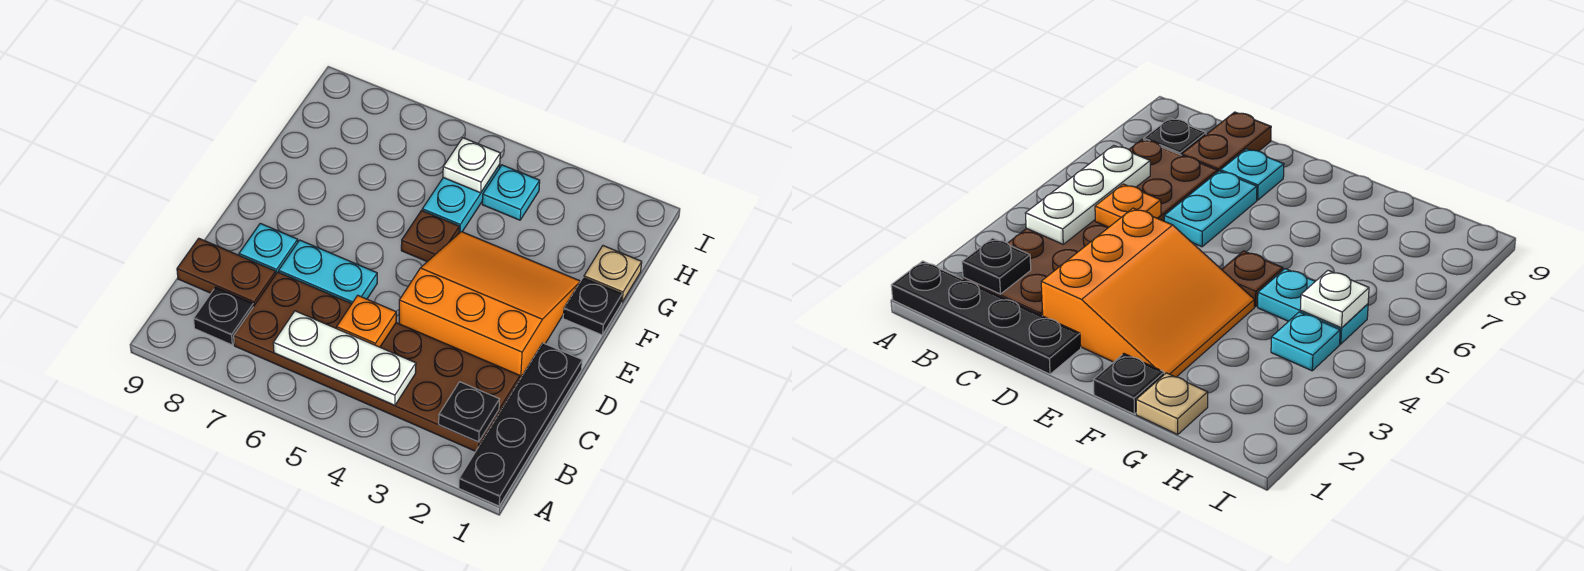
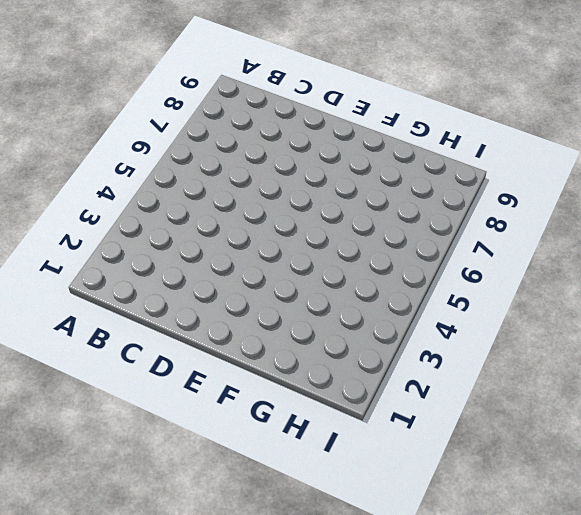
none -> black plate A1:D1 level 1
none -> brown plate B2:C7 level 1
none -> black plate B8 level 1

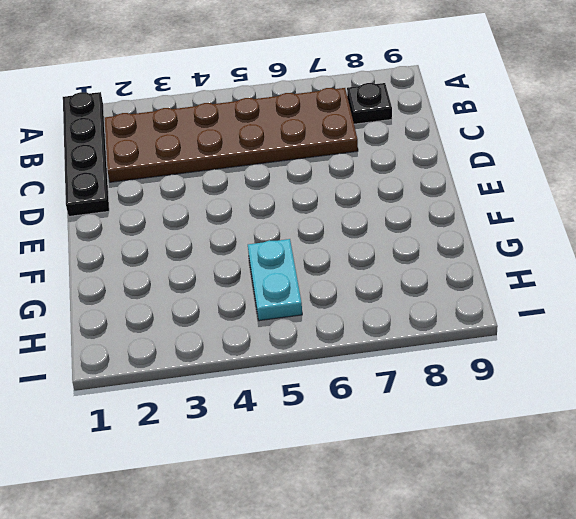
none -> brown plate C8:C9 level 1
none -> orange slope D2:F4 level 1 top D
none -> cyan plate D6:D7 level 1

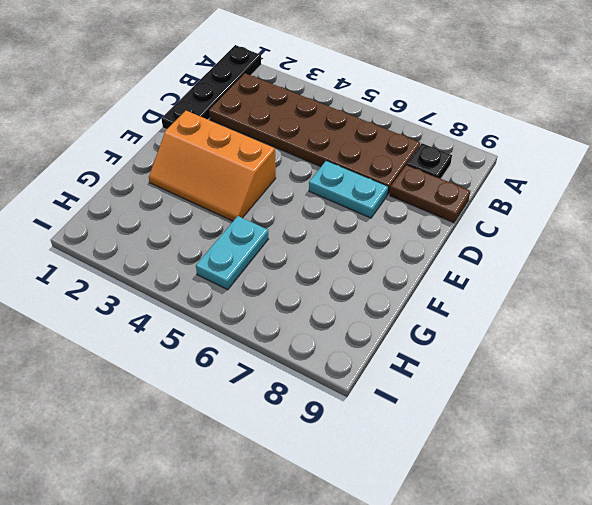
orange slope E2:F4 level 1 top E -> orange slope D2:F4 level 1 top D
none -> cyan plate D8 level 1
none -> black plate F1 level 1
none -> brown plate F5 level 1

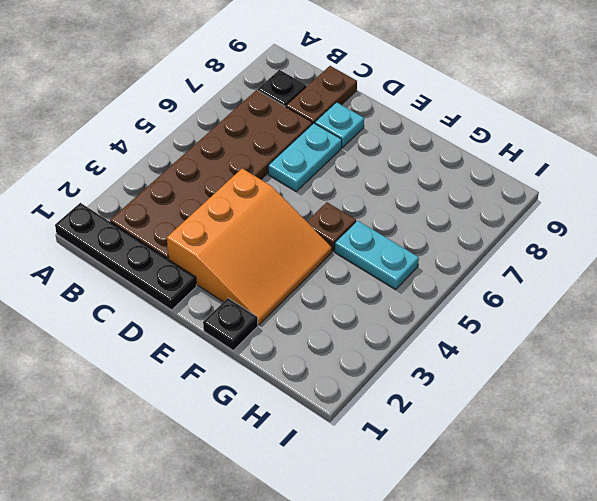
none -> tan plate G1 level 1
none -> cyan plate H4 level 1
none -> black plate B2 level 2

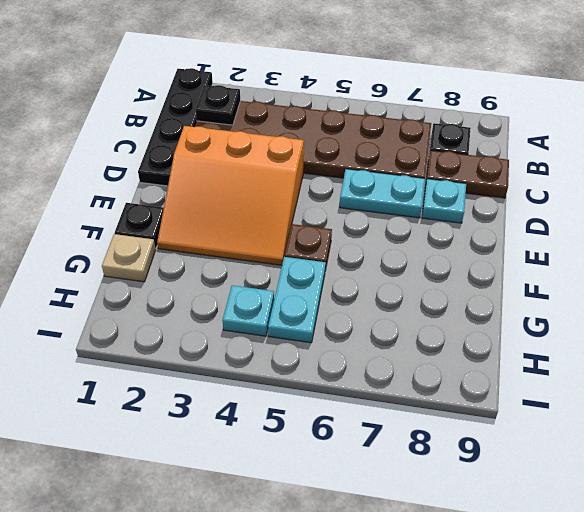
none -> white plate B4:B6 level 2
none -> orange plate C5 level 2
none -> white plate H5 level 2

